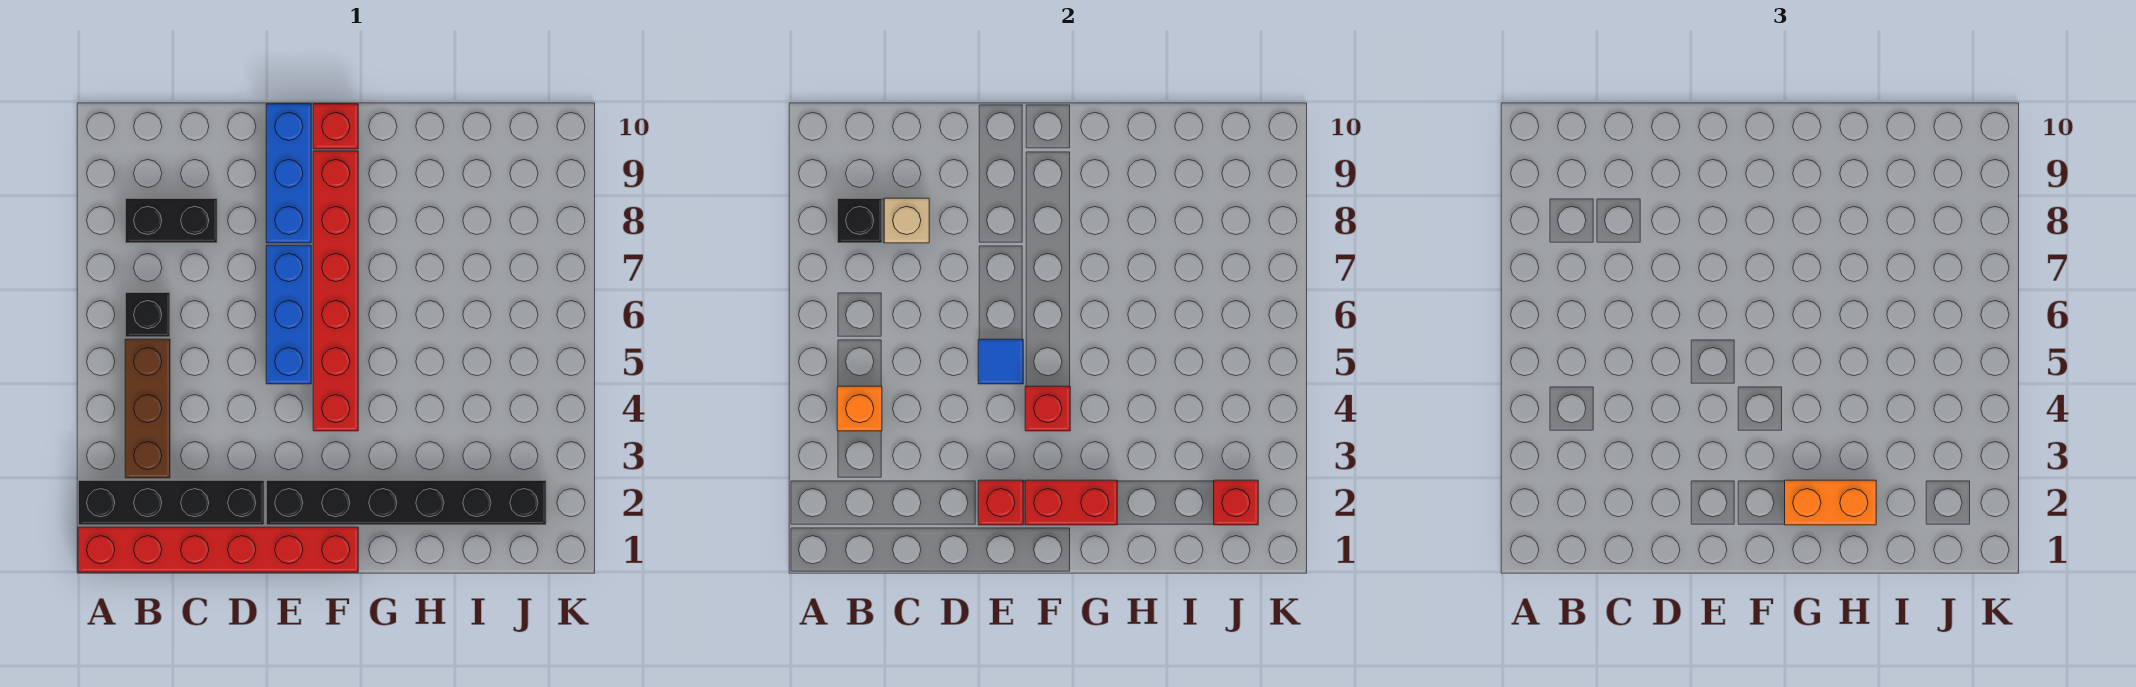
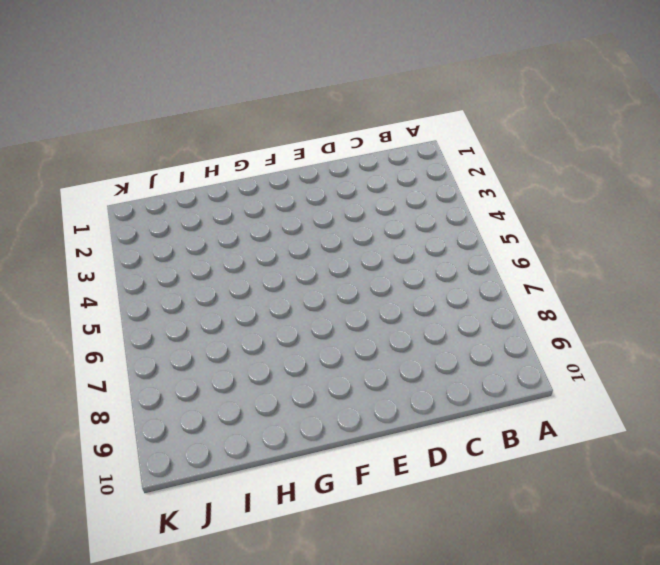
none -> red brick A1:F1 level 1
none -> black brick A2:D2 level 1
none -> brown brick B3:B5 level 1

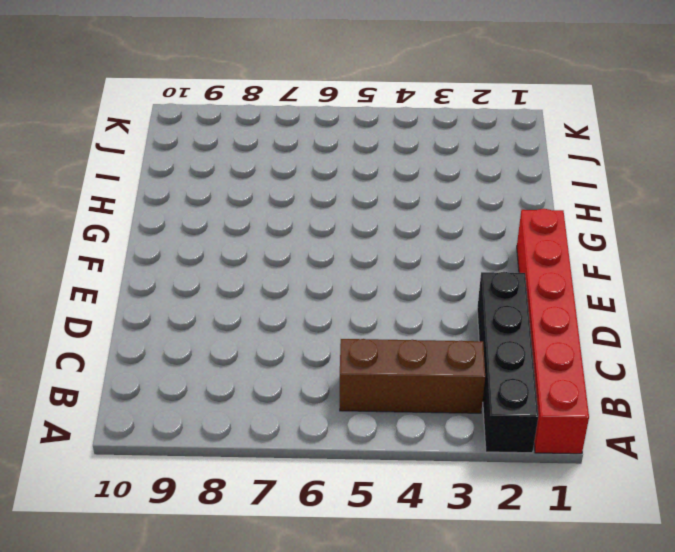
none -> black brick B6 level 1
none -> black brick B8:C8 level 1
none -> black brick E2:J2 level 1

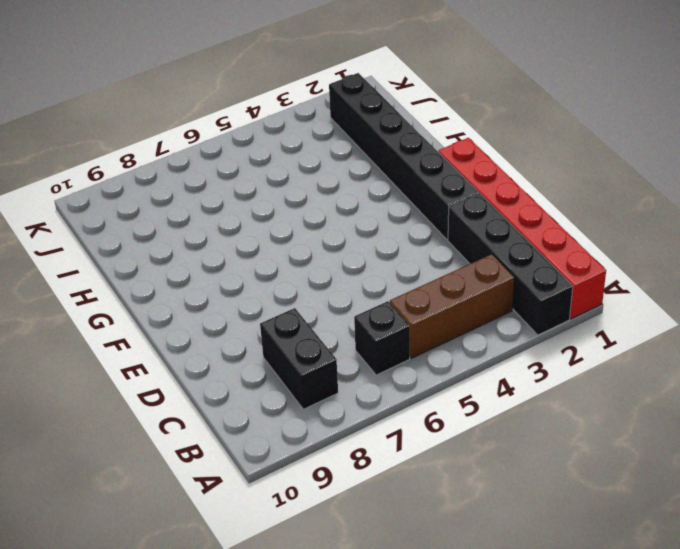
none -> blue brick E5:E7 level 1
none -> blue brick E8:E10 level 1
none -> red brick F4:F9 level 1

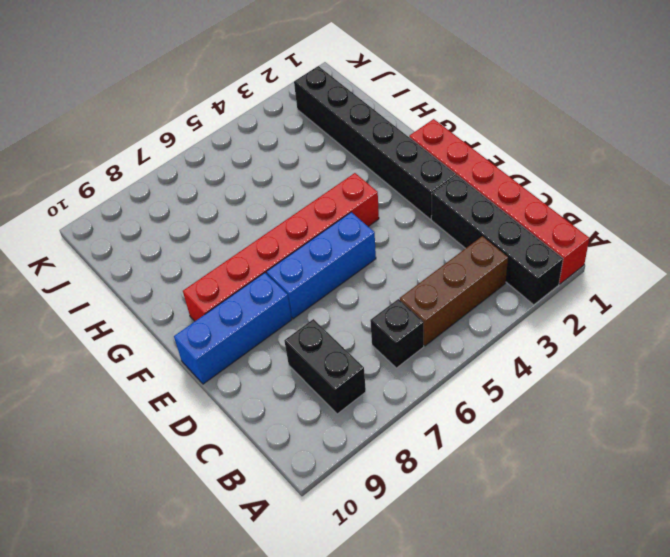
none -> red brick F10 level 1
none -> orange brick B4 level 2
none -> black brick B8 level 2

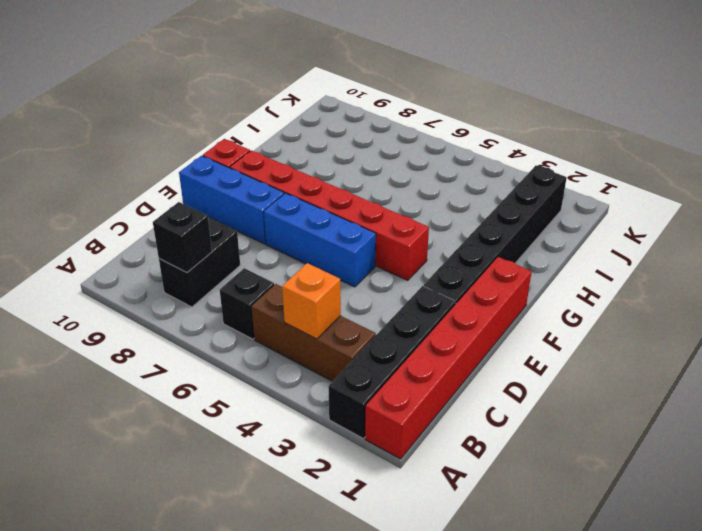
none -> tan brick C8 level 2
none -> red brick E2 level 2
none -> blue tile E5 level 2

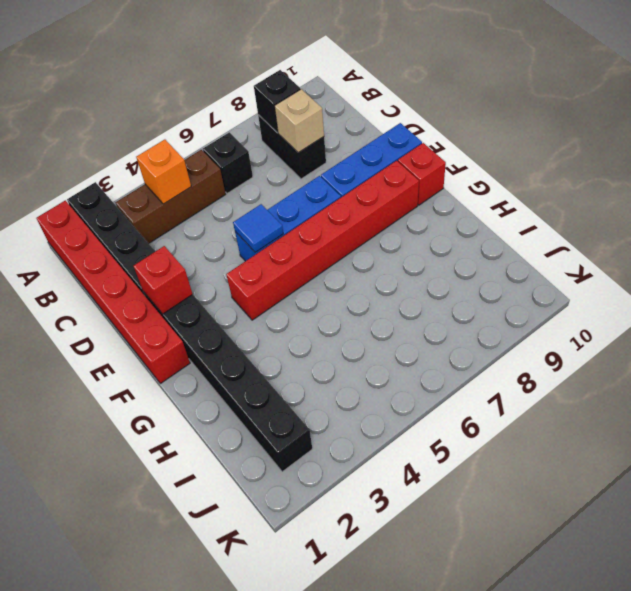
none -> red brick F2:G2 level 2
none -> red brick F4 level 2
none -> red brick J2 level 2

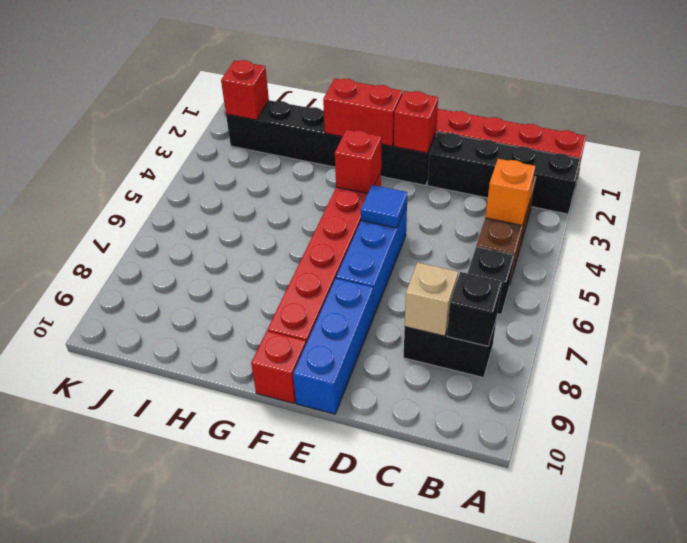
none -> orange brick G2:H2 level 3

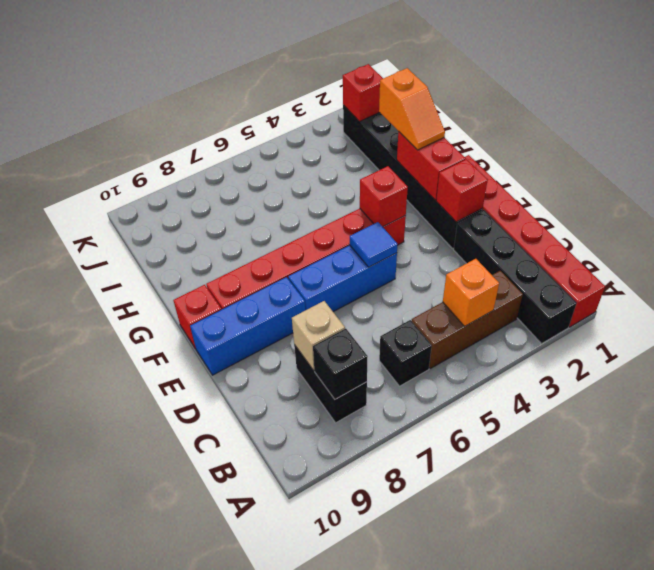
orange slope G2:H2 level 3 top H -> orange brick G2:H2 level 3

